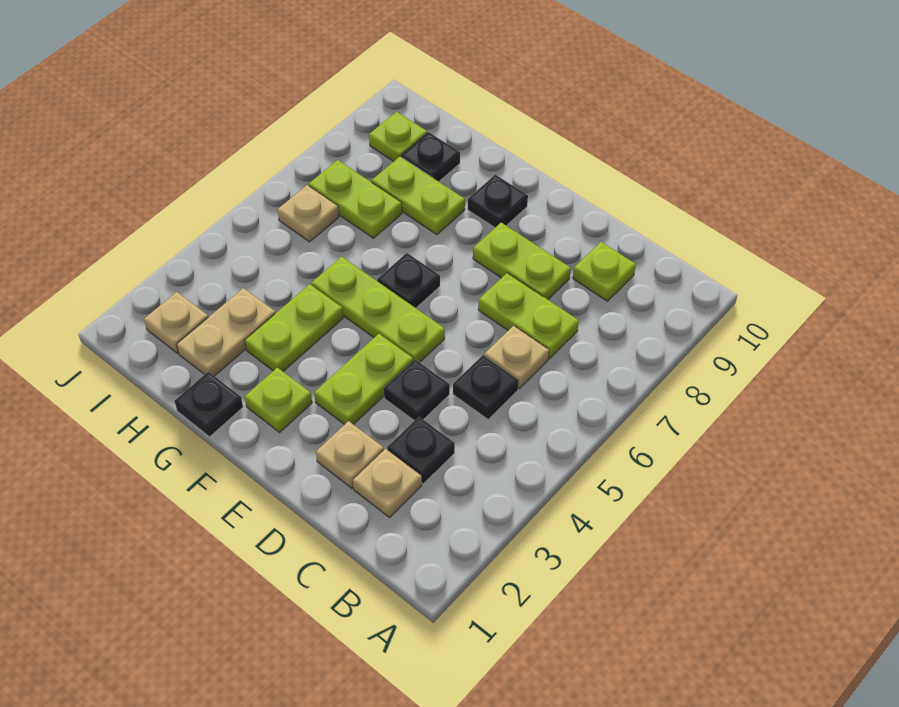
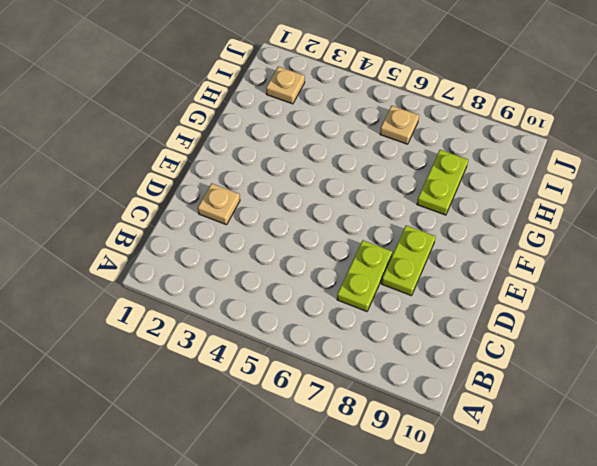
none -> tan plate C2 level 1
none -> black plate C3 level 1
none -> black plate C5 level 1

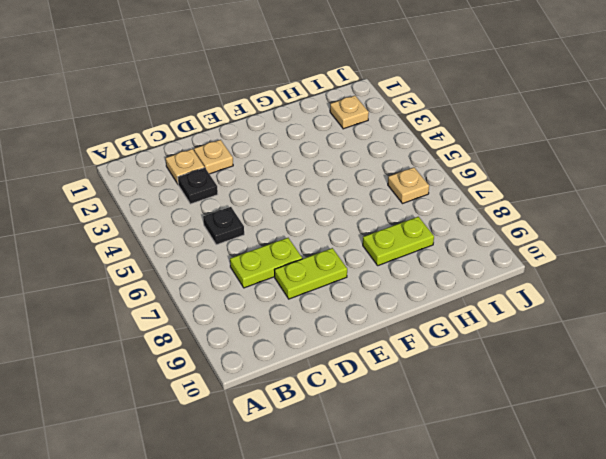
none -> tan plate C6 level 1
none -> lime plate C9 level 1
none -> black plate D4 level 1

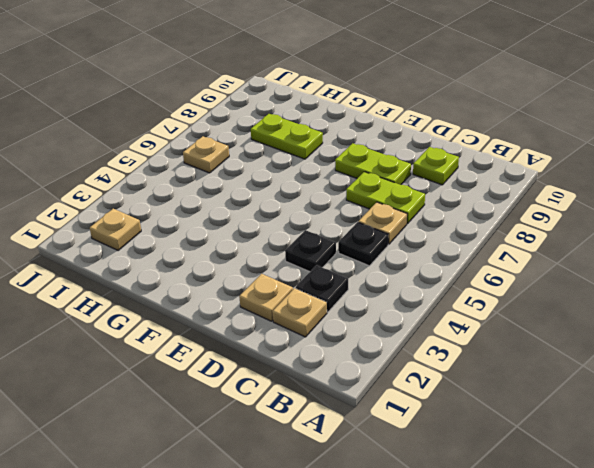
none -> lime plate E3:E4 level 1
none -> lime plate E5:G5 level 1
none -> lime plate F2 level 1

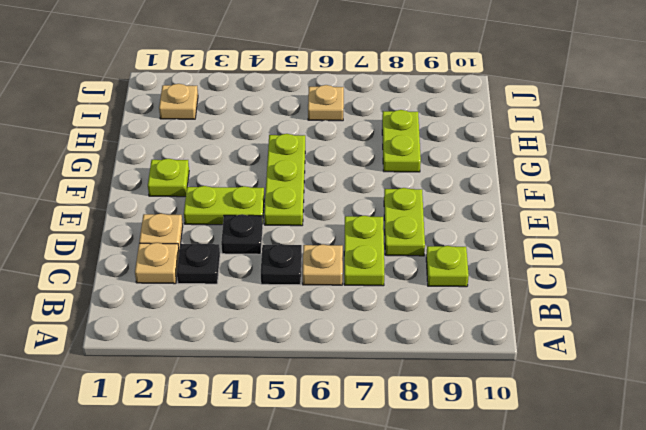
none -> black plate F6 level 1
none -> black plate F9 level 1
none -> black plate G1 level 1

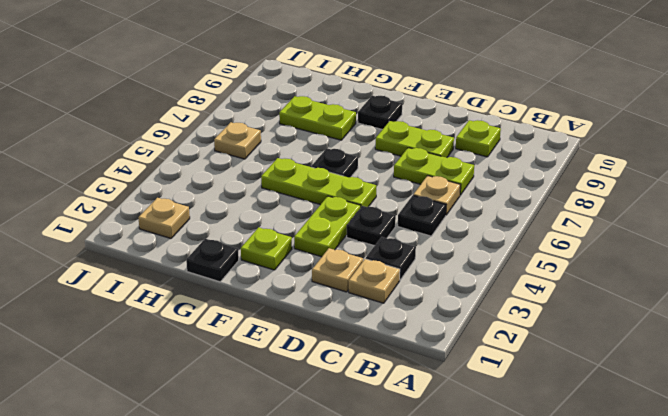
none -> lime plate G3:G4 level 1
none -> tan plate H2:H3 level 1
none -> lime plate H7:I7 level 1

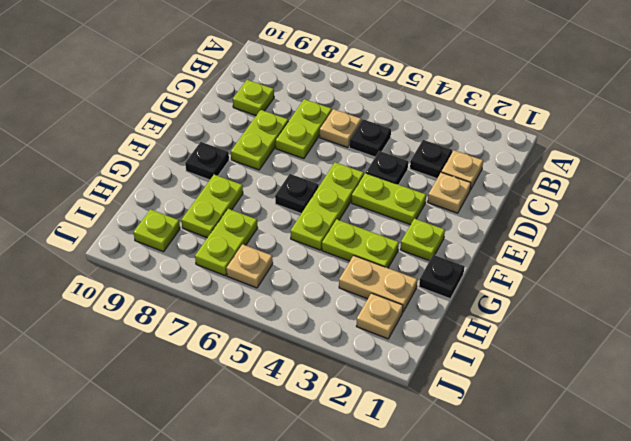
none -> black plate H9 level 1

